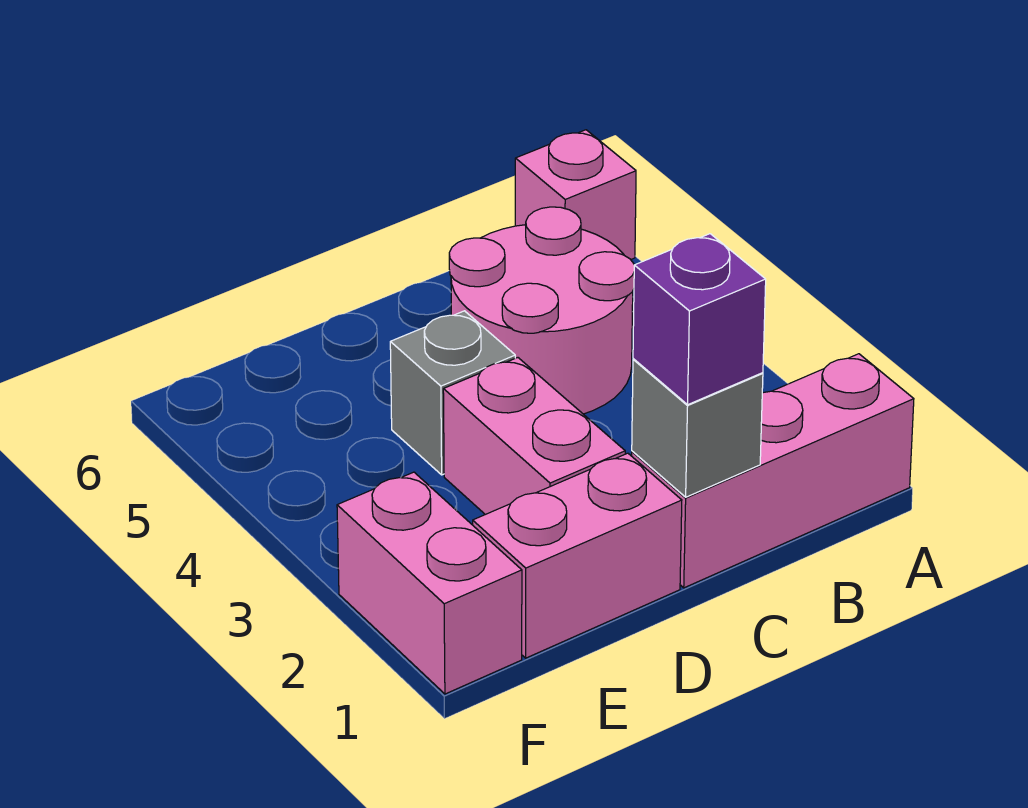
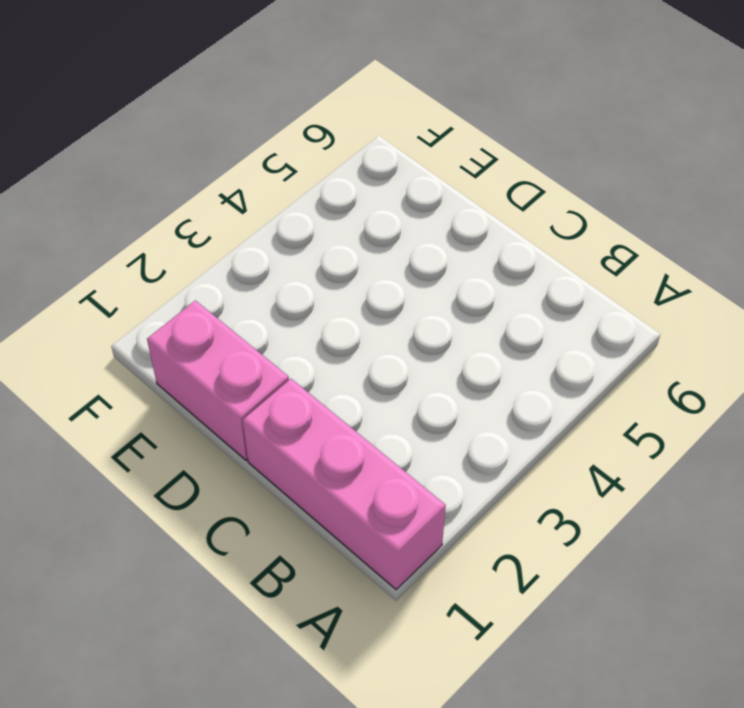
none -> pink brick A6 level 1
none -> pink round brick B4:C5 level 1

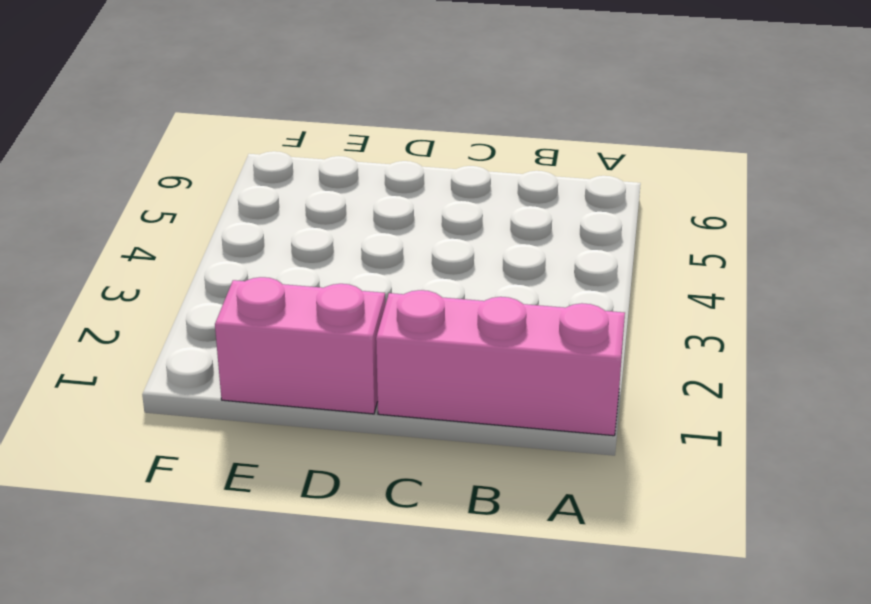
none -> pink brick A6 level 1
none -> pink round brick B4:C5 level 1

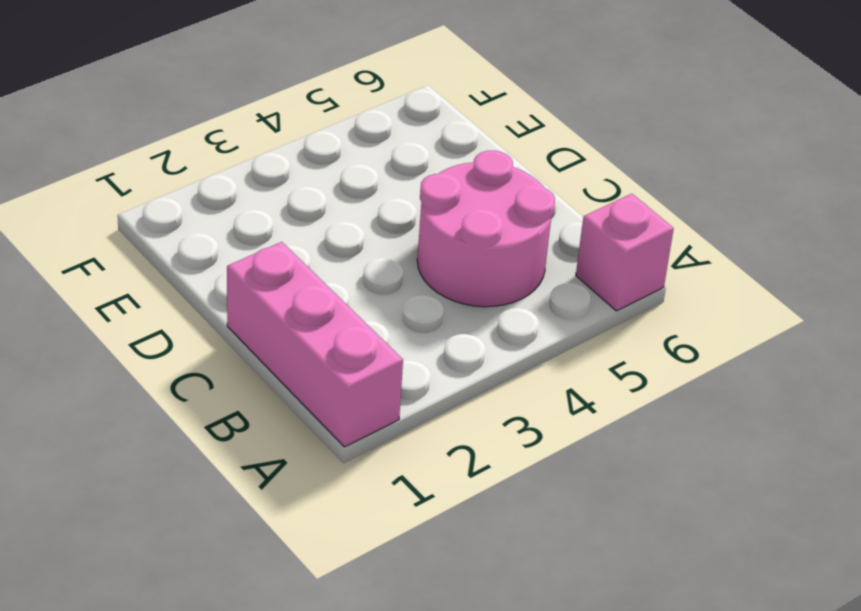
none -> pink brick D1:E1 level 1
none -> pink brick D2:D3 level 1

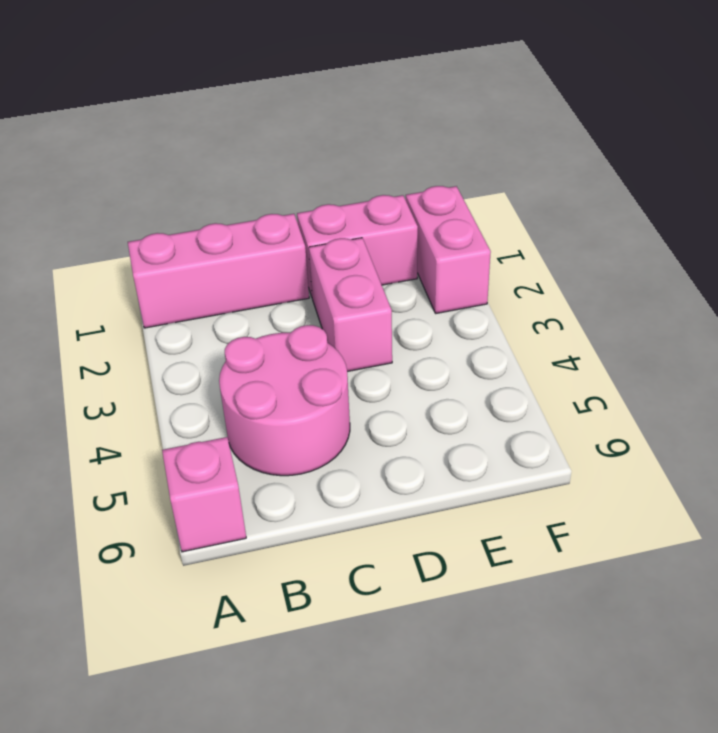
none -> grey brick D4 level 1
none -> grey brick C1 level 2

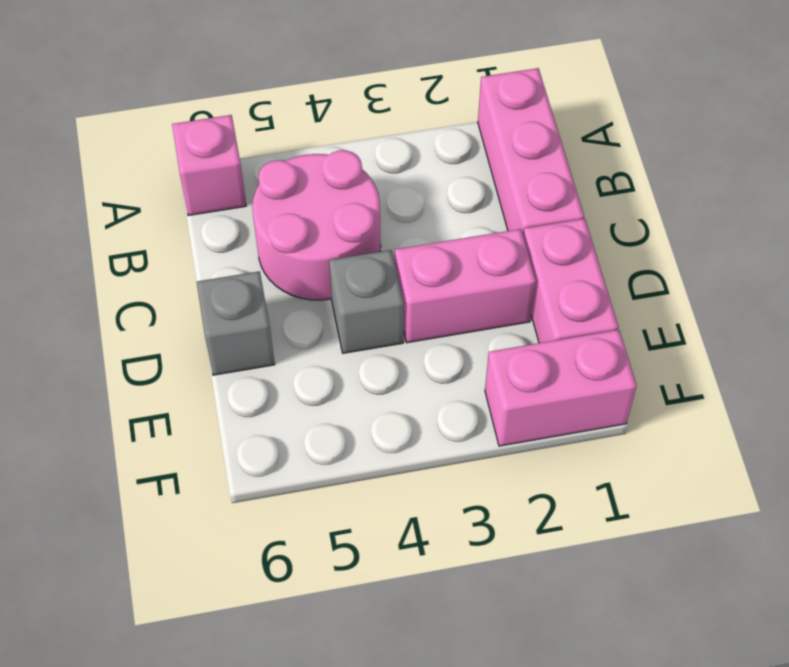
grey brick D6 level 1 -> grey brick C1 level 2
none -> purple brick C1 level 3

